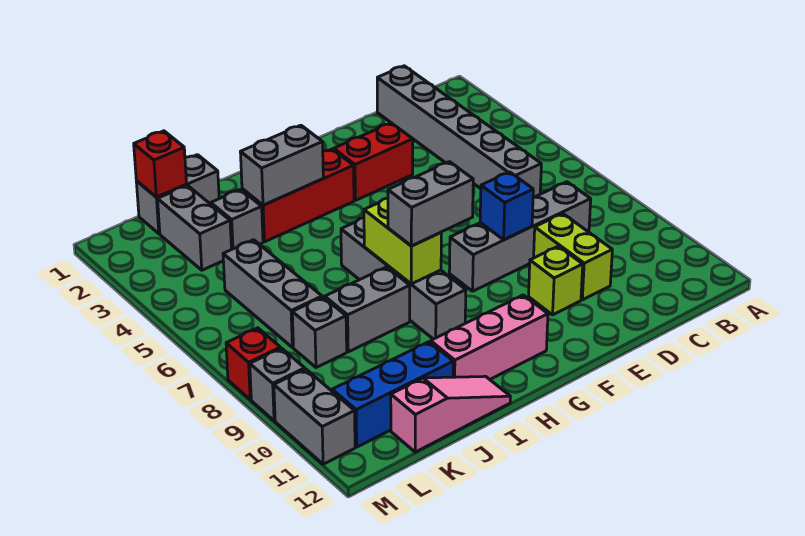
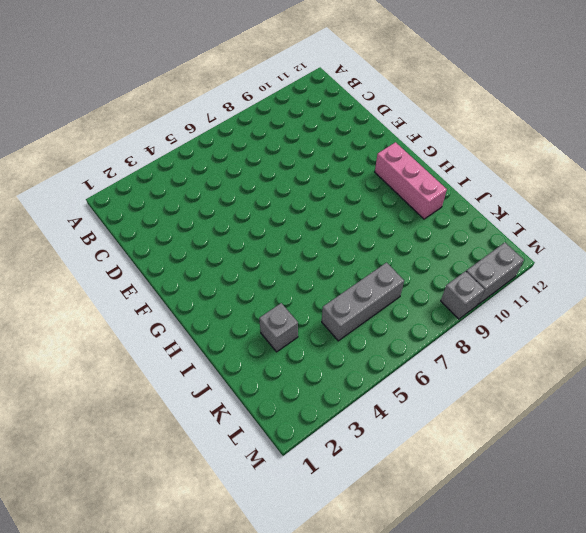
none -> grey brick C1:C6 level 1
none -> grey brick C8:F8 level 1
none -> lime brick D9:D10 level 1

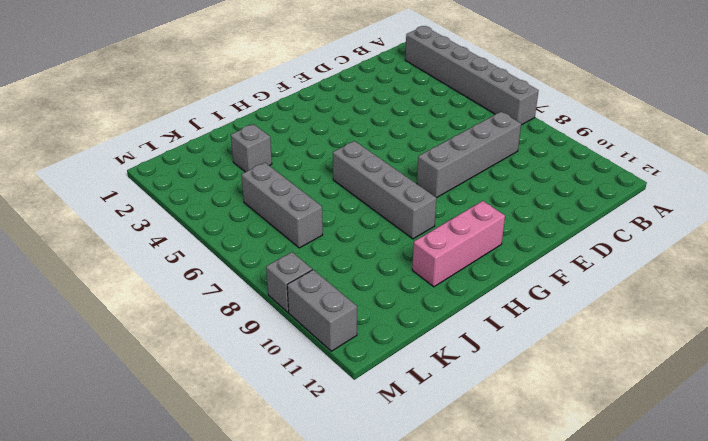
grey brick A2:A7 level 1 -> grey brick C1:C6 level 1
none -> lime brick D9:D10 level 1
none -> red brick E3:F3 level 1
none -> lime brick E10 level 1

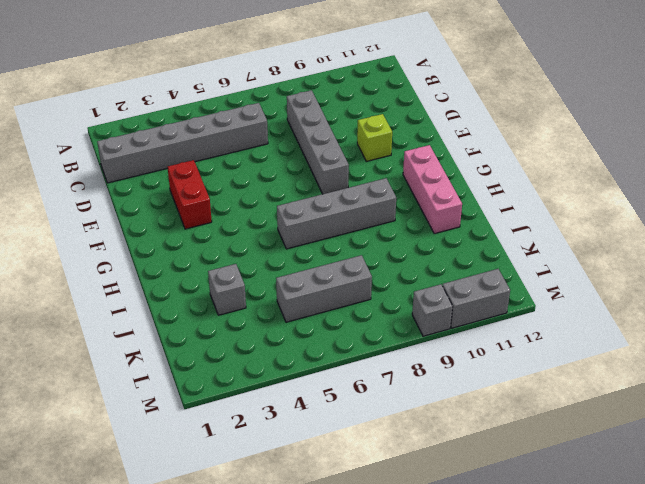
none -> lime brick D9:D10 level 1
none -> red brick G3:I3 level 1
none -> grey brick I8:J8 level 1

